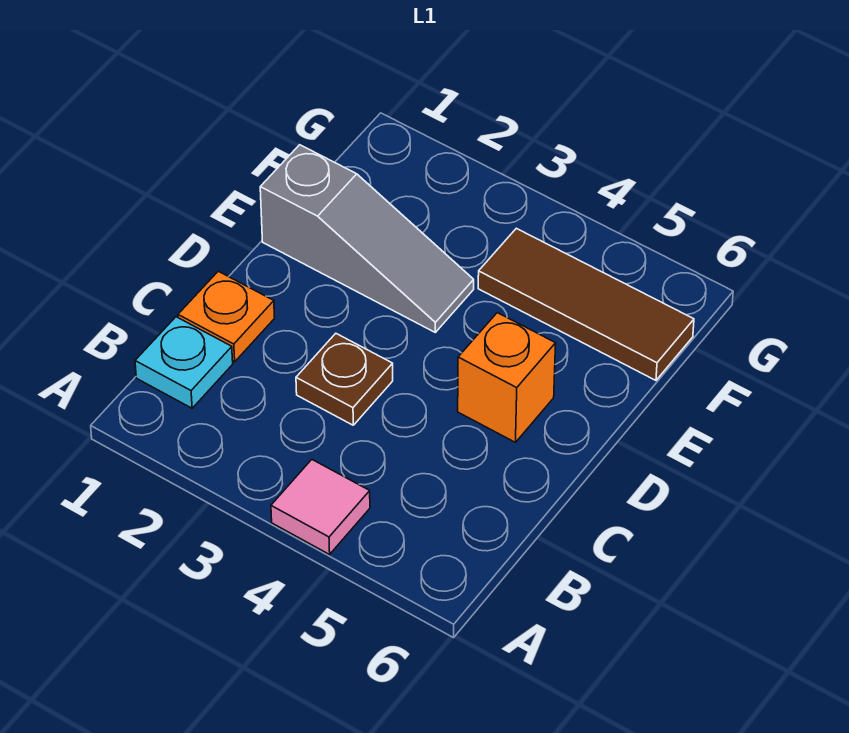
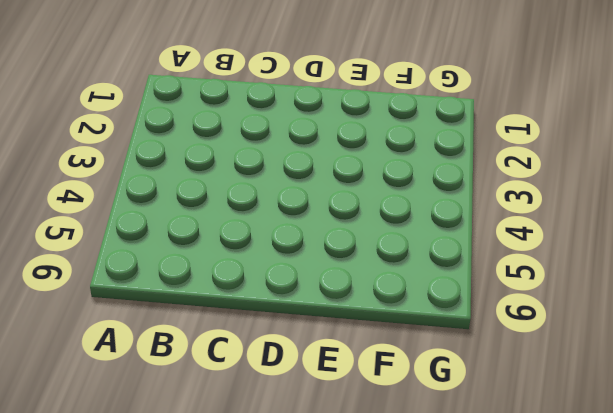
none -> pink tile A4 level 1
none -> cyan plate B1 level 1

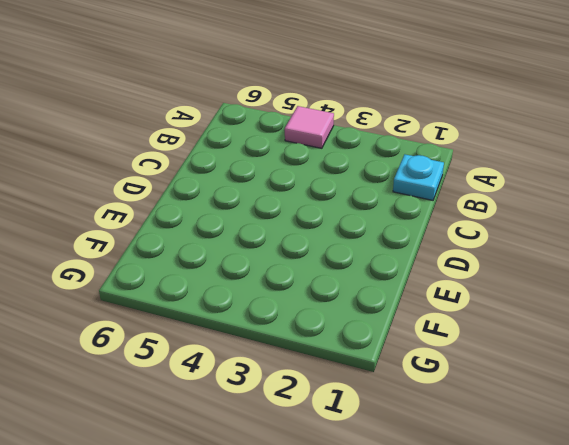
none -> orange plate C1 level 1
none -> brown plate C3 level 1

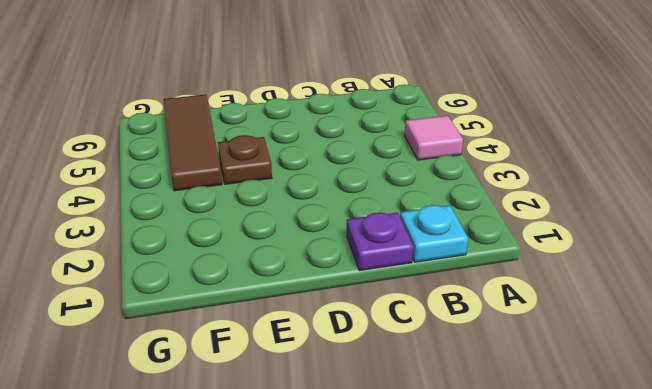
purple plate C1 level 1 -> orange plate C1 level 1
brown plate E4 level 1 -> brown plate C3 level 1
none -> orange brick D5 level 1
none -> grey slope E1:E3 level 1 top 1

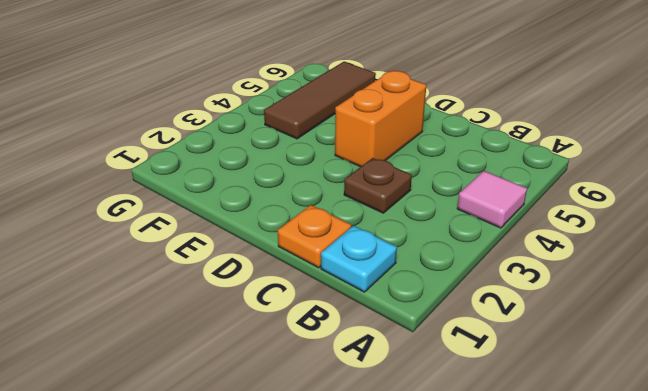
orange brick D4:D5 level 1 -> orange brick D5 level 1
none -> grey slope E1:E3 level 1 top 1

